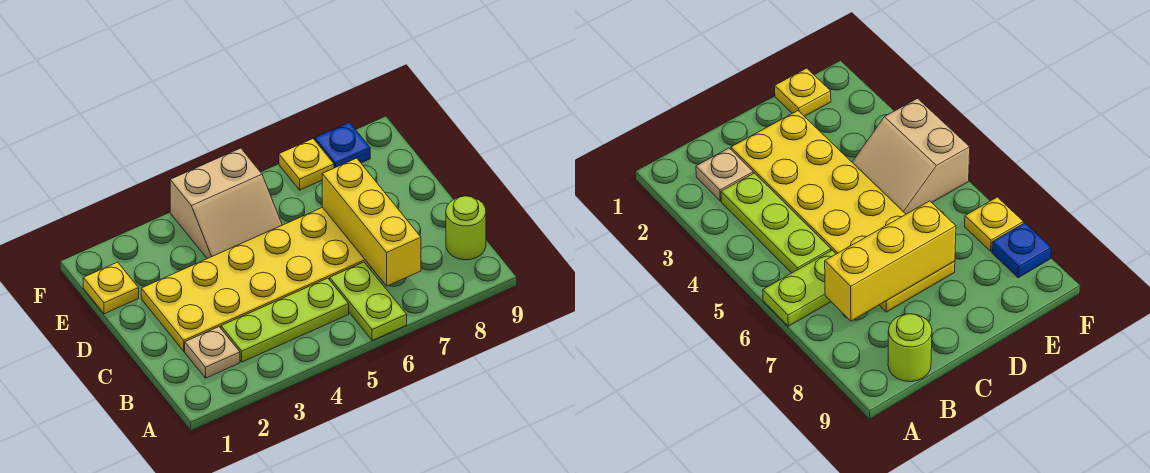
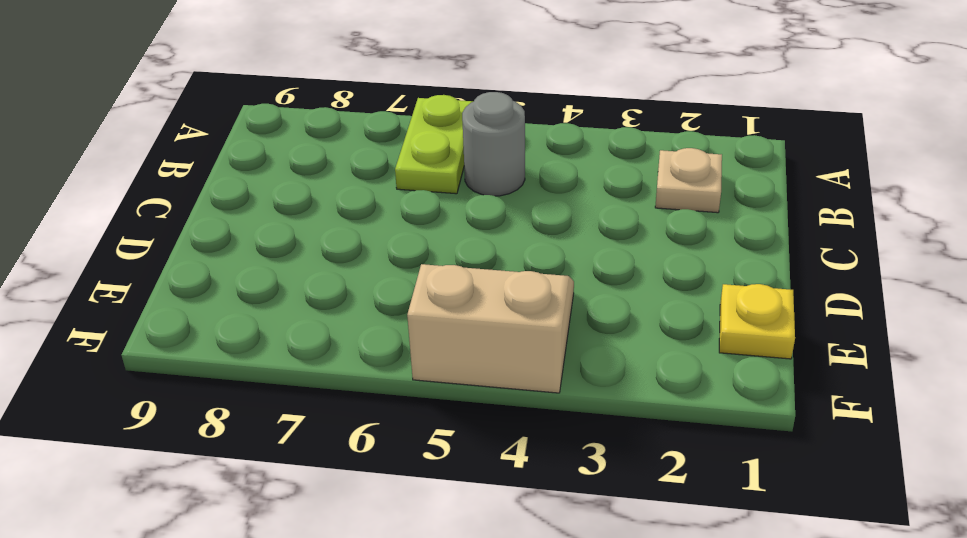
grey round brick B5 level 1 -> lime plate B3:B5 level 1
none -> lime round brick B9 level 1
none -> yellow plate C2:D7 level 1

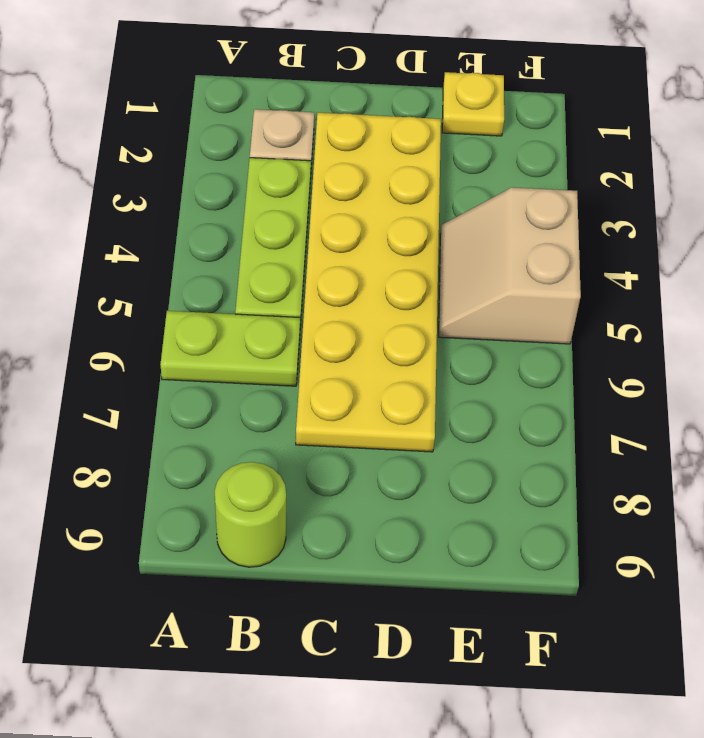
none -> yellow plate F7 level 1
none -> blue plate F8 level 1

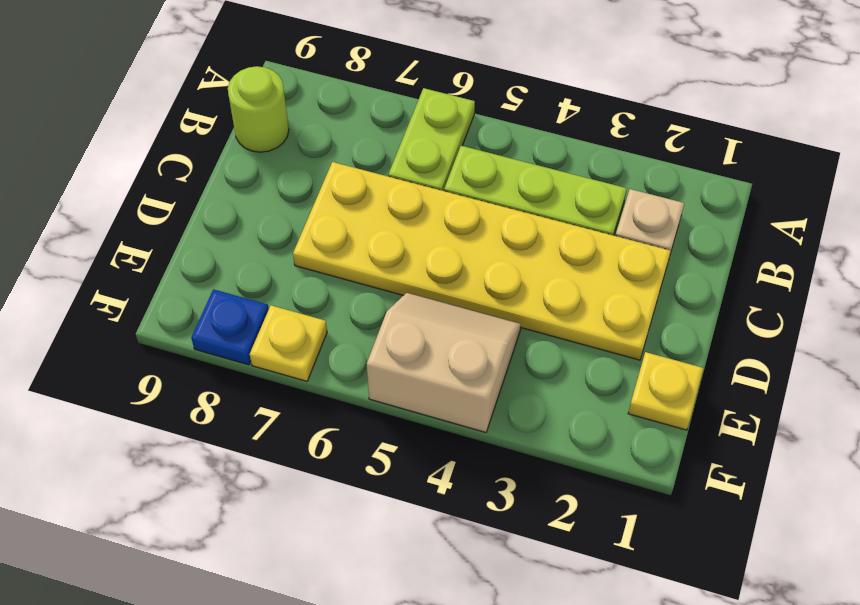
none -> yellow brick B7:D7 level 2

